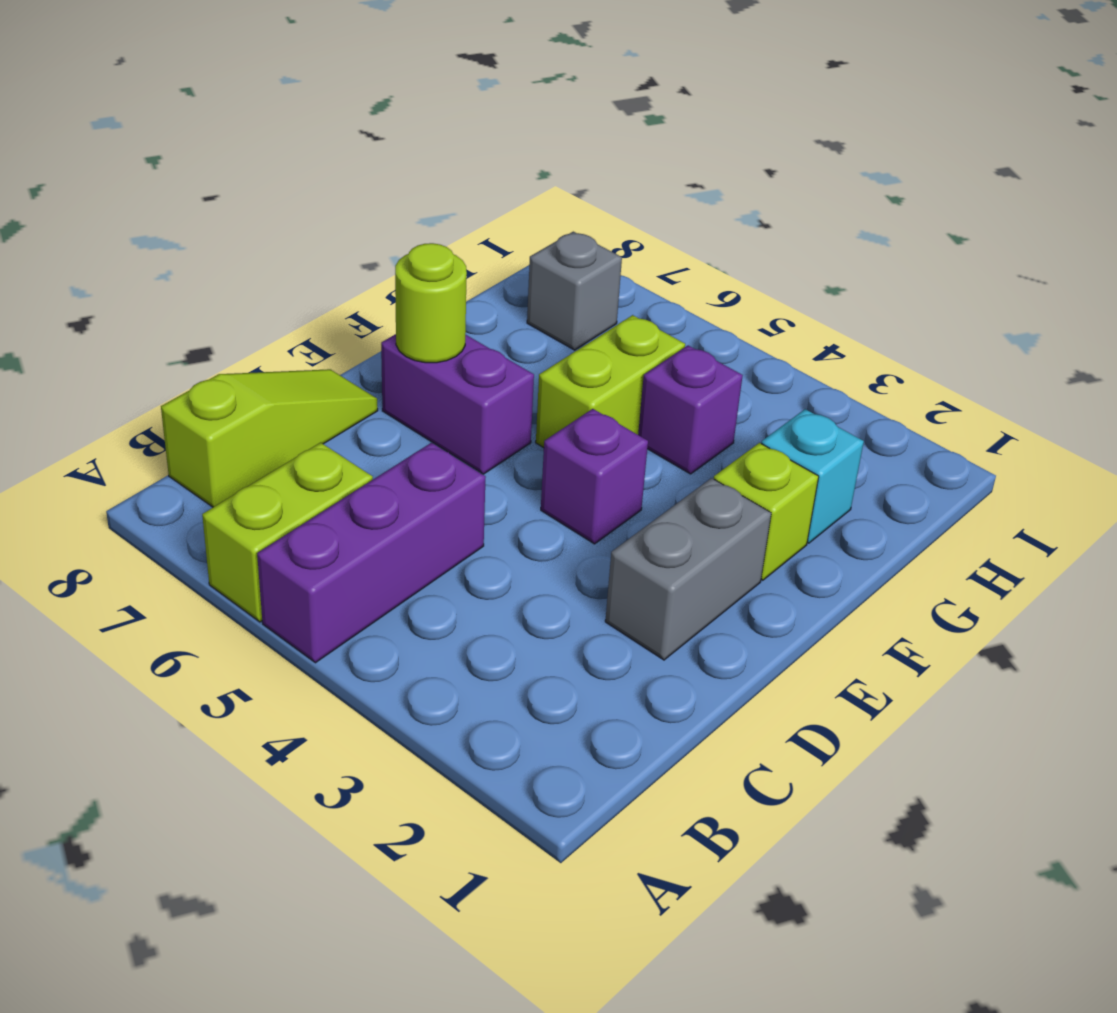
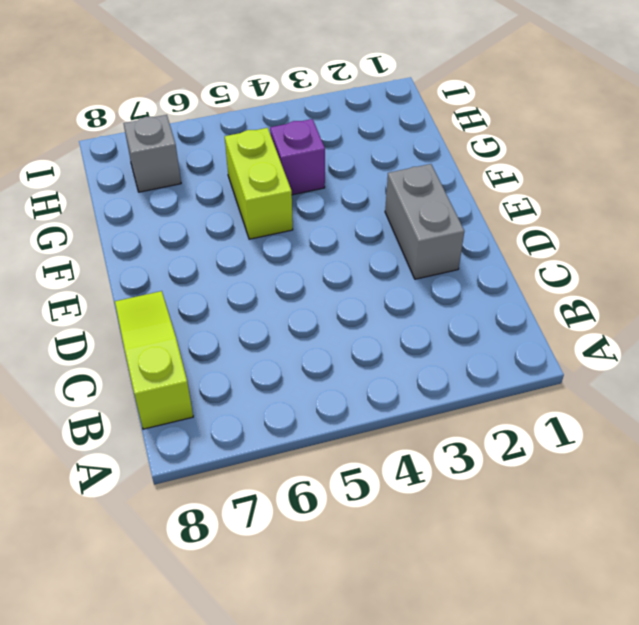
none -> purple brick A5:C5 level 1
none -> lime brick A6:B6 level 1
none -> purple brick E4 level 1

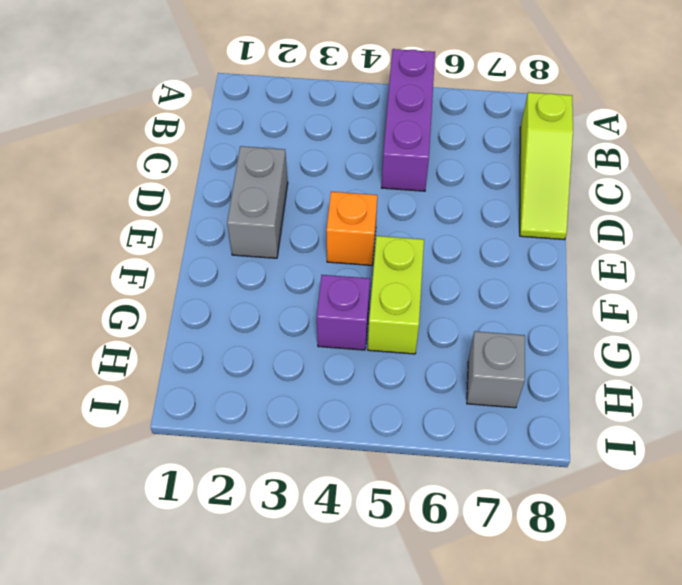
orange brick E4 level 1 -> purple brick E4 level 1
none -> lime brick A6:B6 level 1
none -> purple brick E6:E7 level 1
none -> lime brick F2 level 1

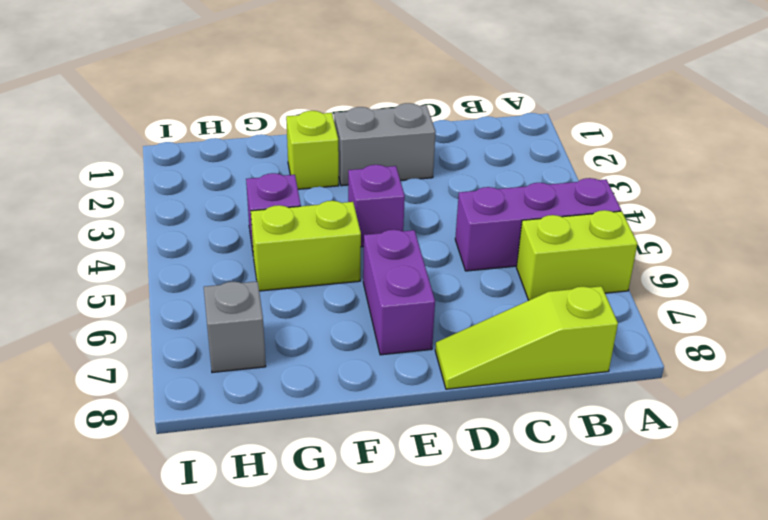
none -> cyan brick G2 level 1
none -> lime round brick E7 level 2

